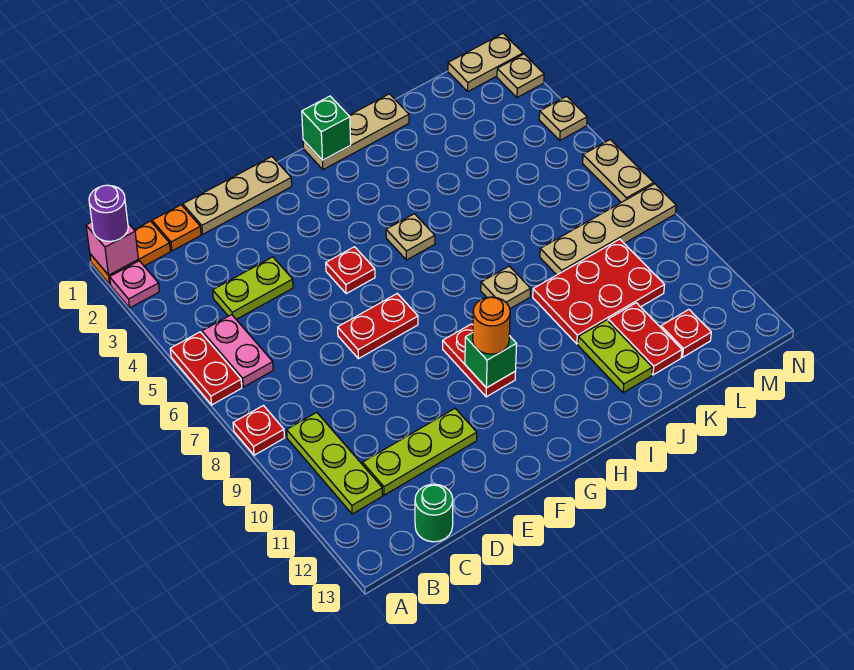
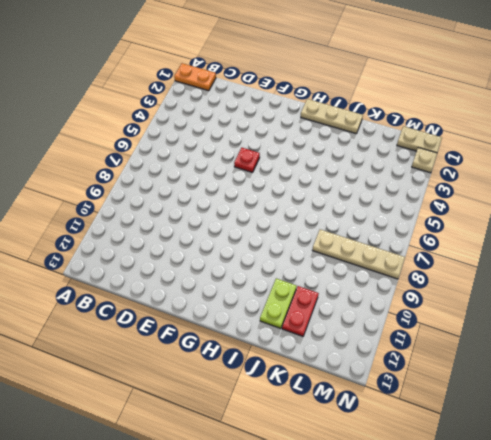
none -> pink plate A2 level 1
none -> red plate A5:A6 level 1
none -> red plate A8 level 1
none -> pink plate B5:B6 level 1

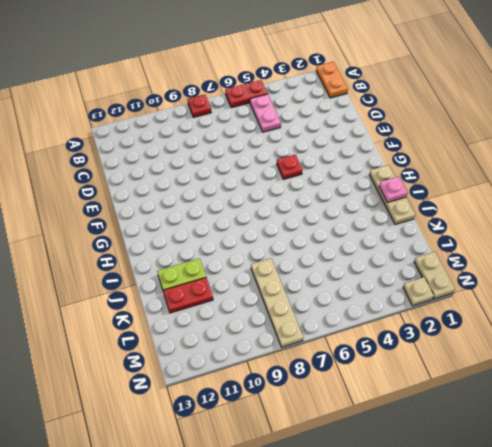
pink plate B5:C5 level 1 -> pink plate B5:B6 level 1
pink plate I1 level 2 -> pink plate A2 level 1
none -> lime plate B9:B11 level 1
none -> orange plate C1 level 1
none -> lime plate C4:D4 level 1
none -> lime plate C11:E11 level 1

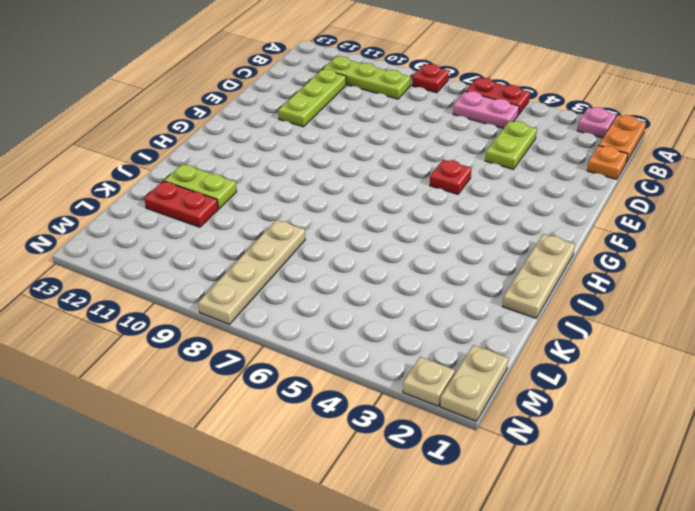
none -> green round brick C13 level 1
none -> tan plate D1:F1 level 1
none -> red plate E7:F7 level 1
none -> red plate G9:G10 level 1

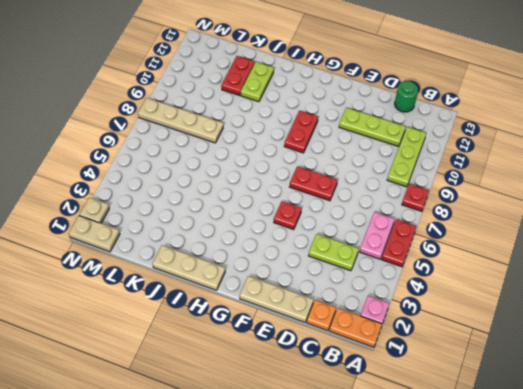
none -> tan plate H5 level 1
none -> tan plate I8 level 1
none -> red plate J9:L10 level 1
none -> red plate L12 level 1

